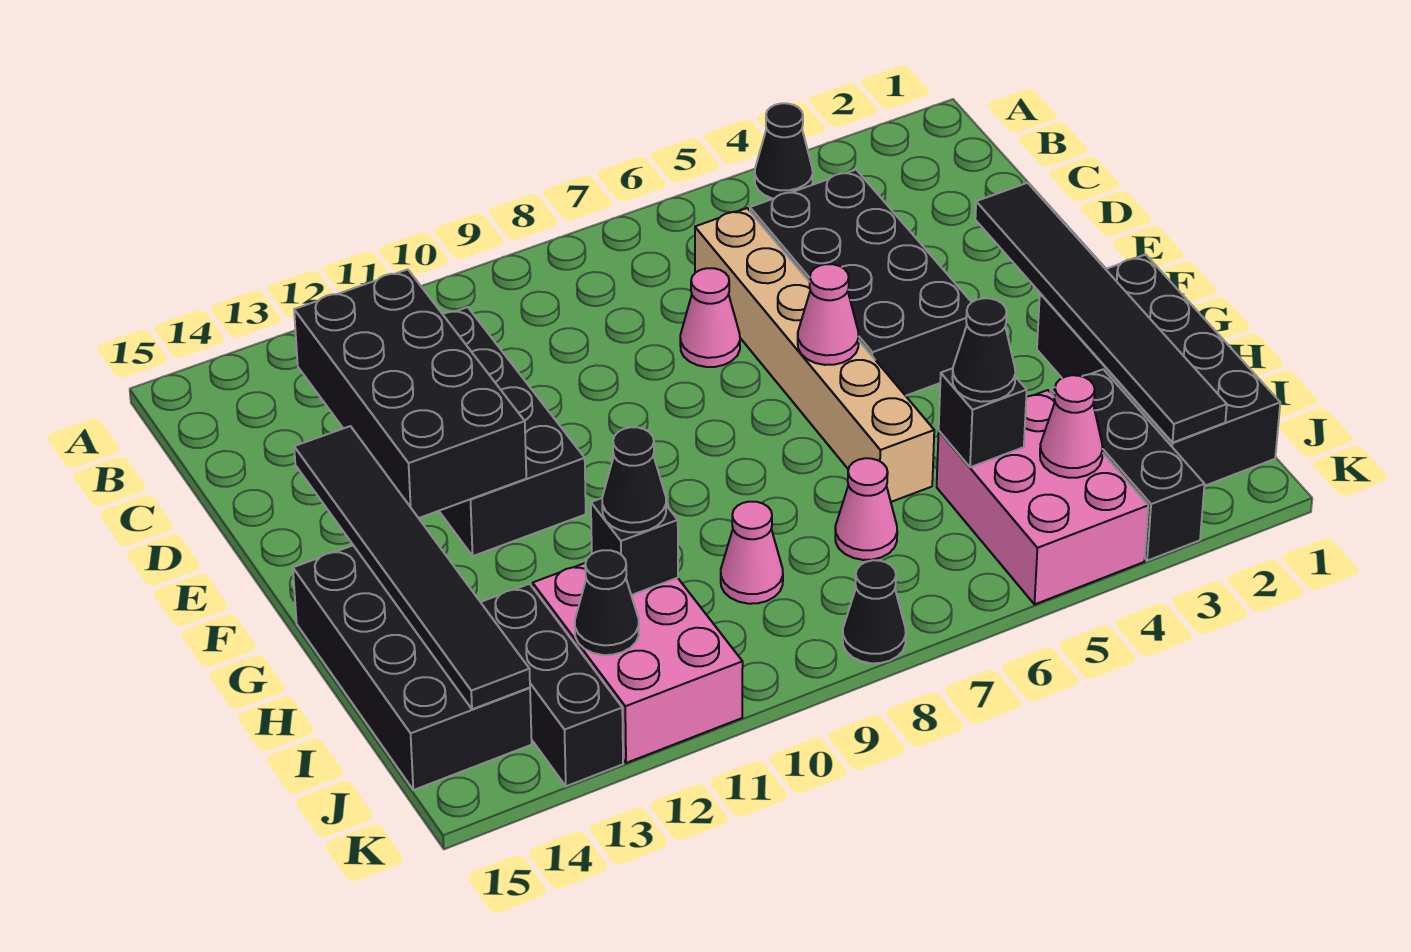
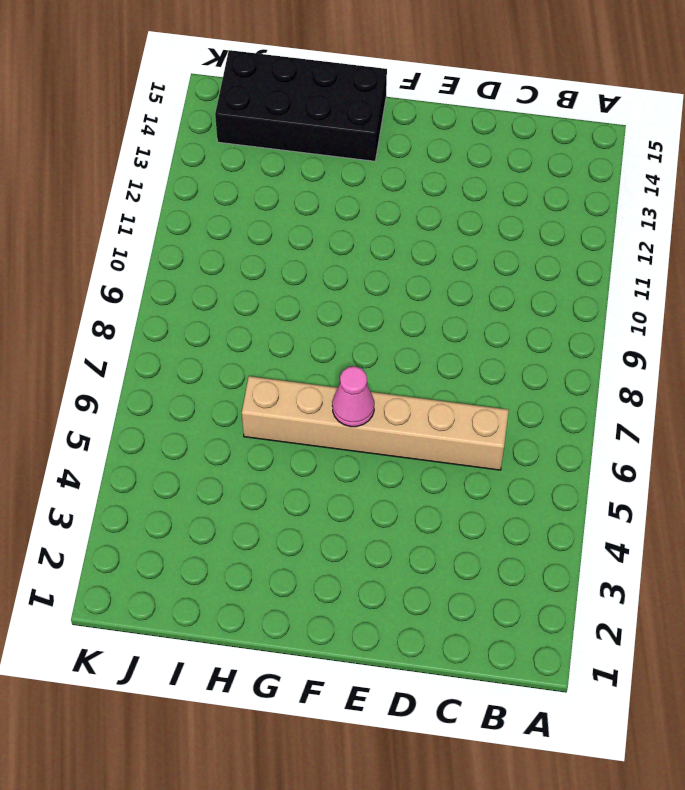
none -> black cone A4 level 1
none -> black brick C4:F5 level 1
none -> black brick C11:F12 level 1

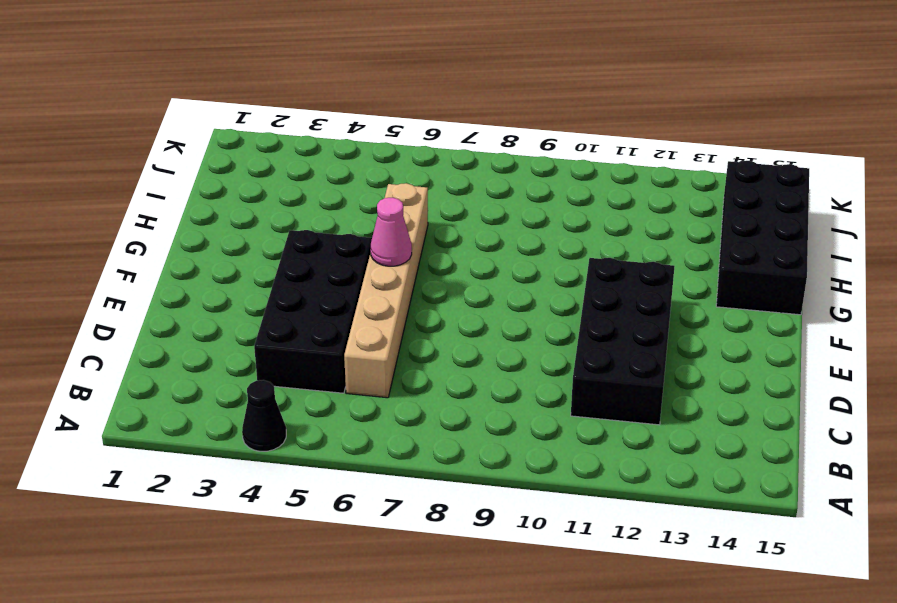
none -> pink cone D7 level 1
none -> black brick G1:J2 level 1
none -> black brick I3:K3 level 1

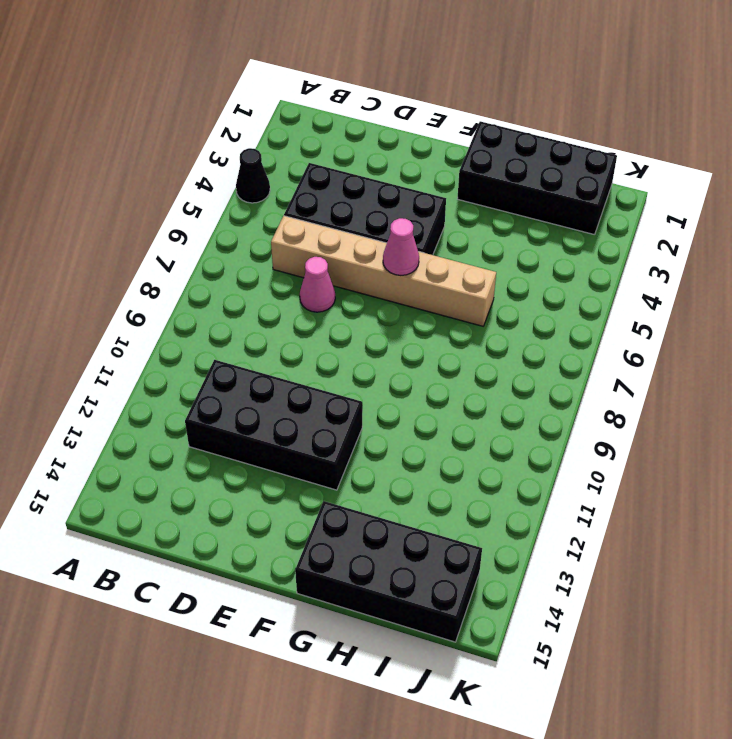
none -> black brick I3:K3 level 1
none -> pink brick I4:K5 level 1
none -> pink cone I7 level 1

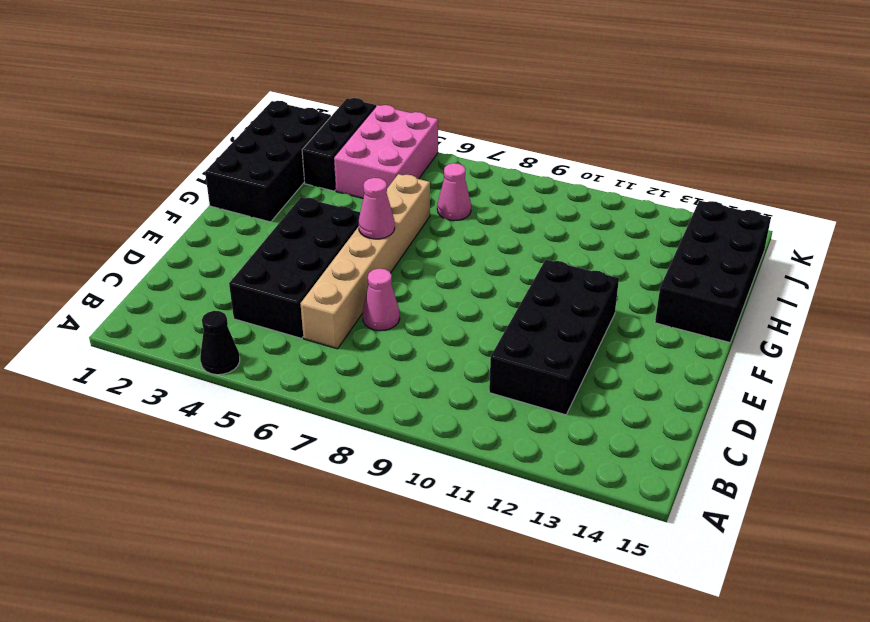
none -> pink cone I9 level 1
none -> pink brick I11:K12 level 1
none -> black brick I13:K13 level 1

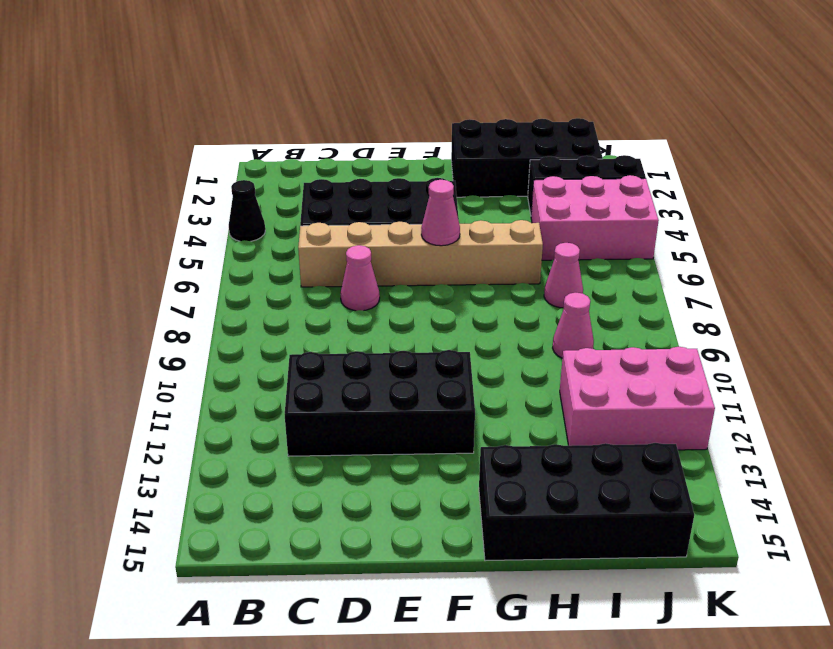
none -> black brick I13:K13 level 1
none -> black cone K8 level 1
none -> black brick C12:F13 level 2

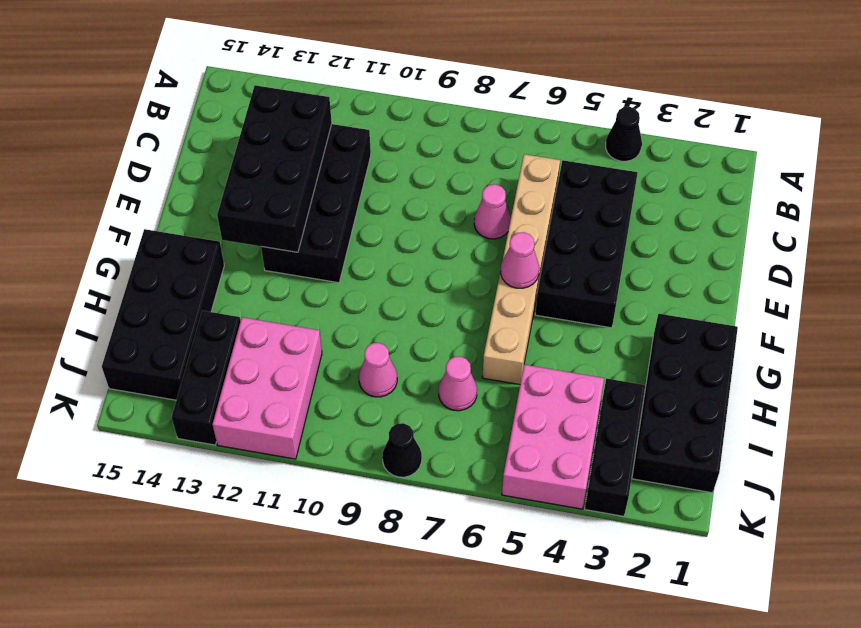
none -> black tile E2:J2 level 2
none -> black tile E14:J14 level 2
none -> black brick I5 level 2

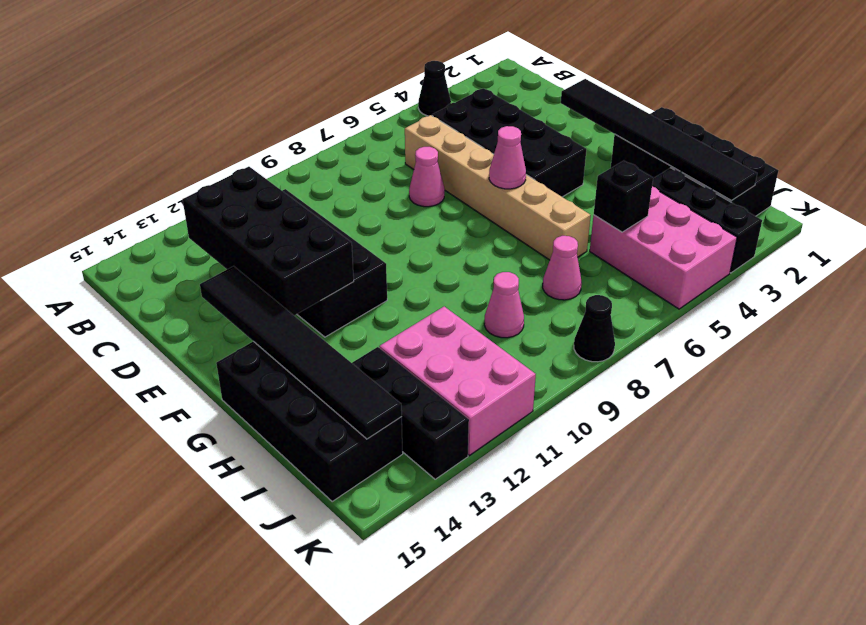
none -> black brick I11 level 2
none -> pink cone J4 level 2
none -> black cone J12 level 2

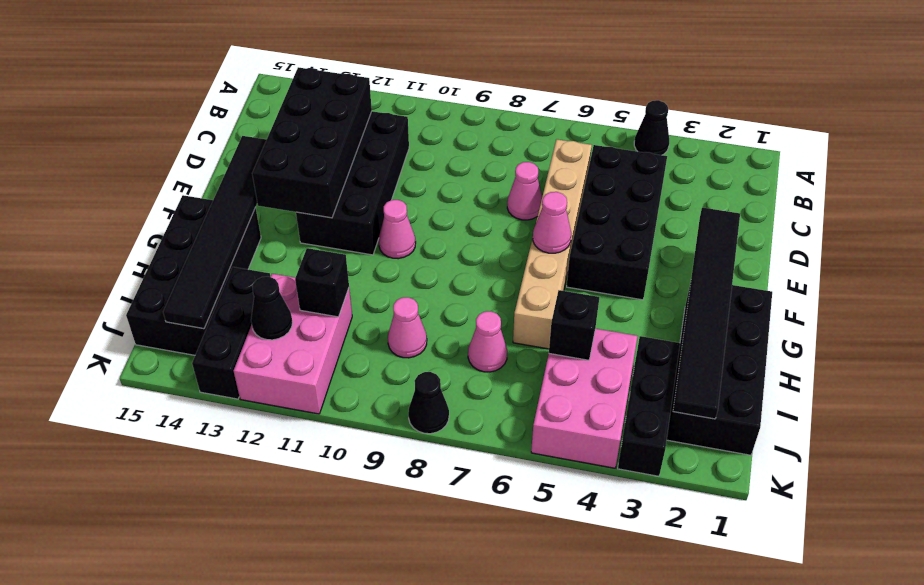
pink cone F10 level 1 -> pink cone J4 level 2
none -> black cone I5 level 3
none -> black cone I11 level 3

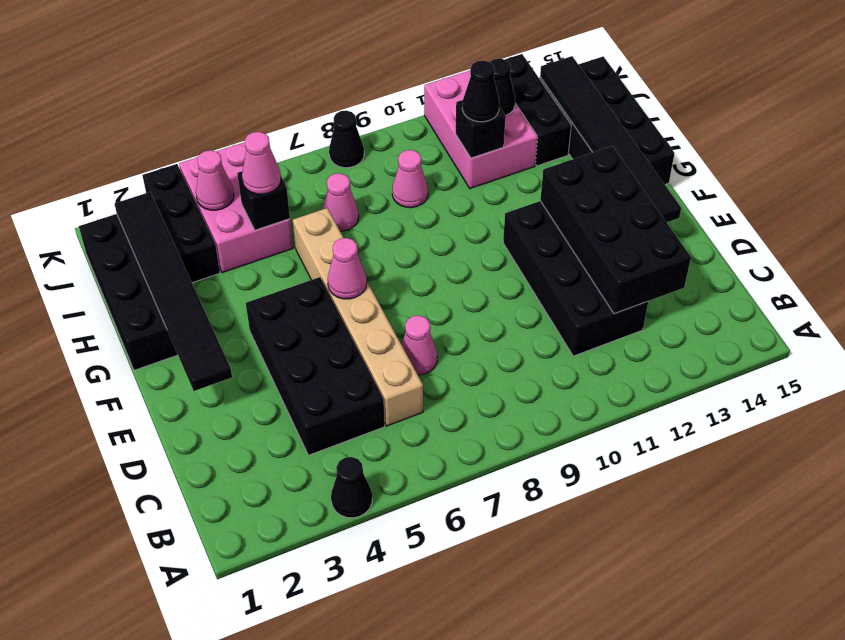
pink cone I5 level 3 -> black cone I5 level 3

